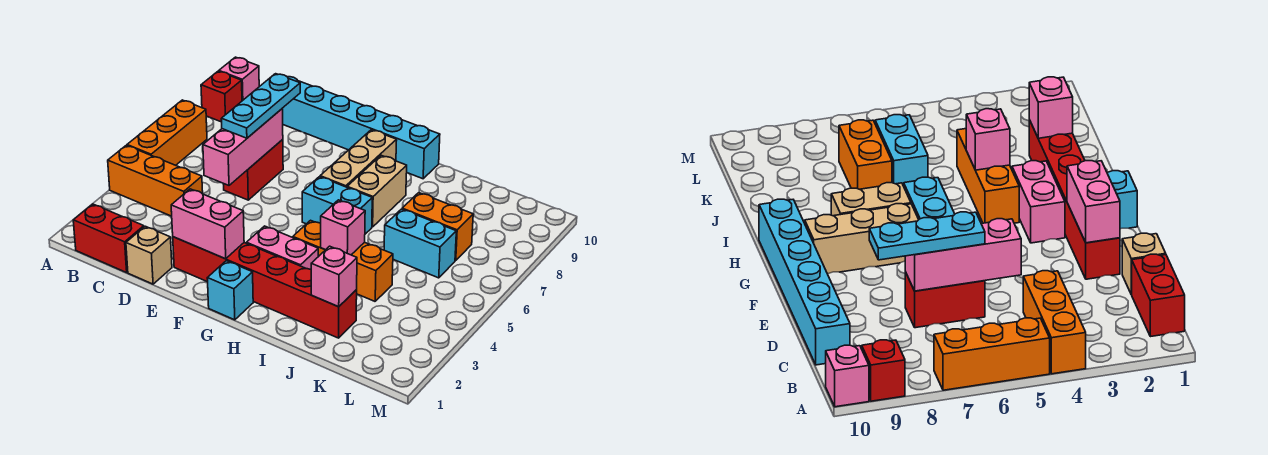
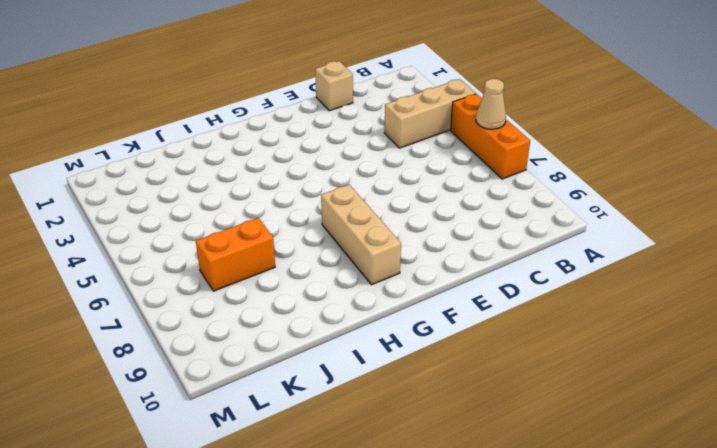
tan brick A4:C4 level 1 -> orange brick A4:C4 level 1
tan cone A6 level 2 -> none
none -> red brick A9 level 1
none -> pink brick A10 level 1
none -> red brick B1:C1 level 1

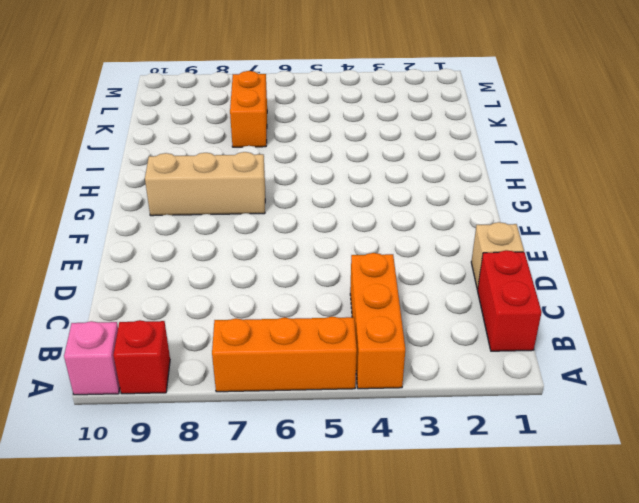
none -> cyan brick C10:H10 level 1
none -> red brick D6:D7 level 1
none -> red brick E2:J2 level 1

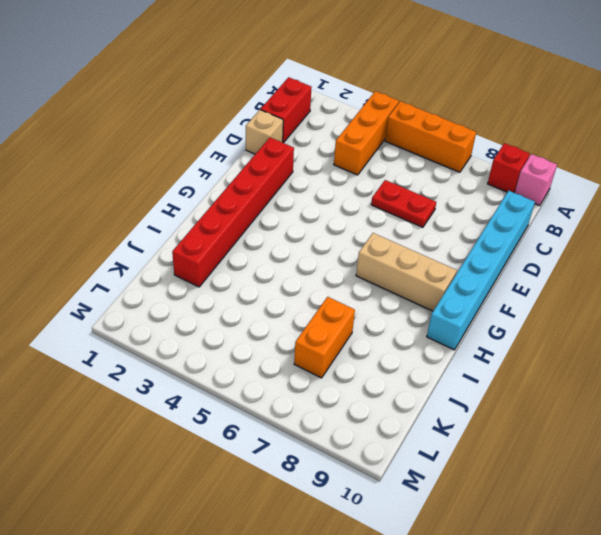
red plate D6:D7 level 1 -> red brick D6:D7 level 1
none -> cyan brick G1 level 1
none -> pink brick G3:H3 level 1
none -> cyan brick G6:H6 level 1

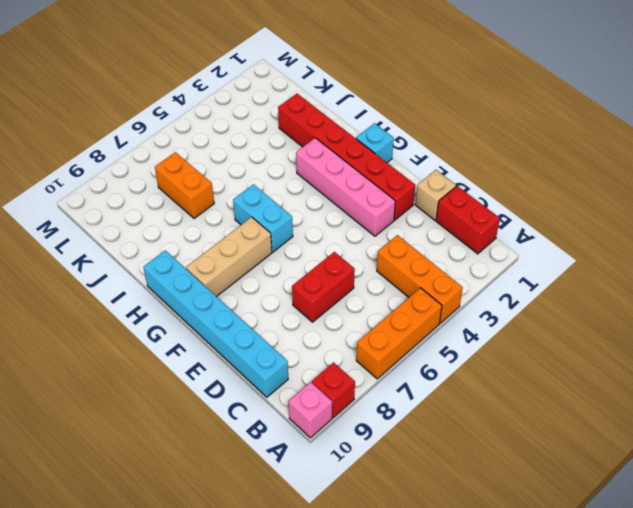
pink brick E3:H3 level 1 -> pink brick G3:H3 level 1
none -> orange brick H4:J4 level 1
none -> tan brick H7:H8 level 1
none -> cyan brick J6:K6 level 1

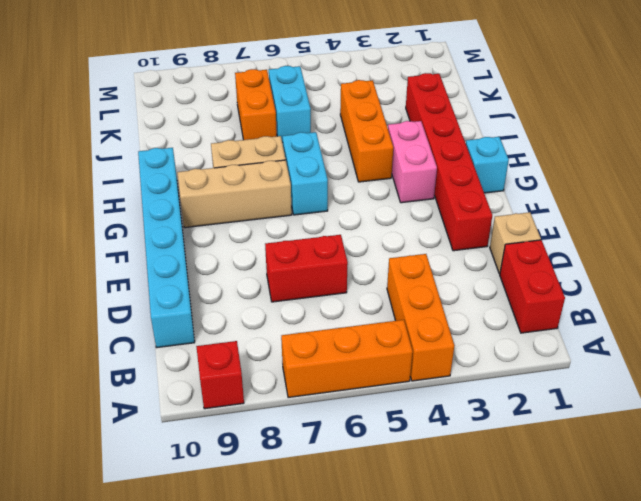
none -> pink brick A10 level 1
none -> pink brick D5:D7 level 2
none -> pink brick E2:F2 level 2

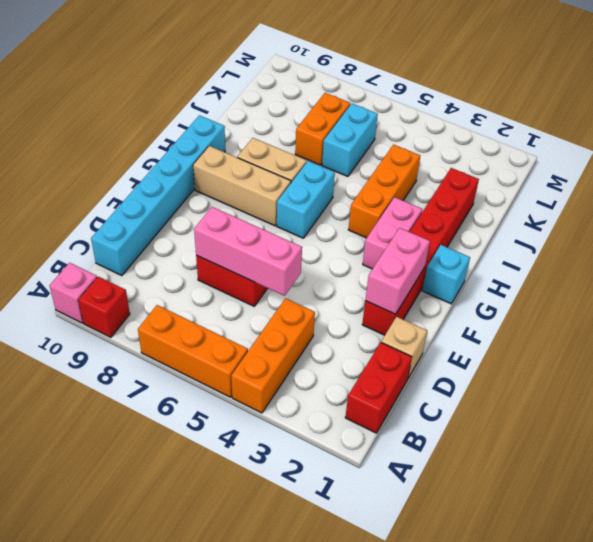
none -> pink brick I4 level 2
none -> pink brick J2 level 2
none -> cyan plate D6:D8 level 3

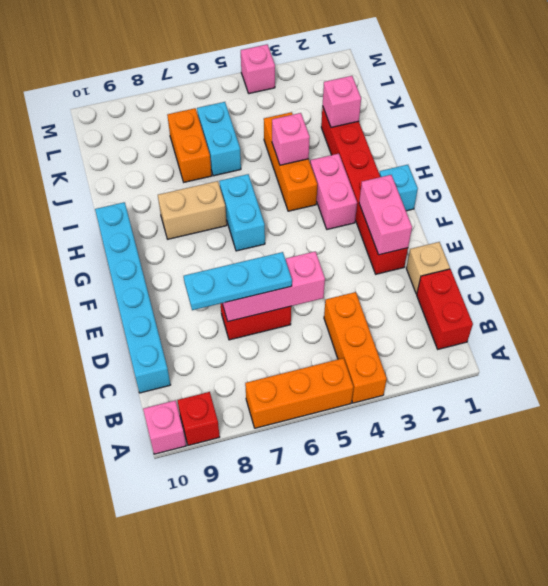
pink brick M4 level 1 -> none
none -> tan brick G7:G9 level 1

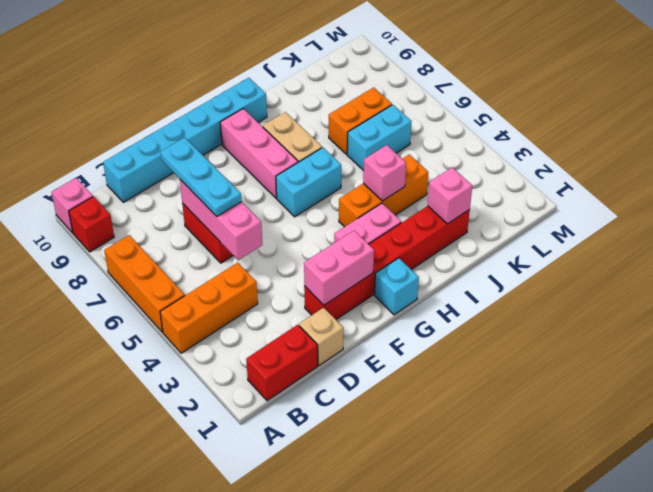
pink brick G7:G9 level 1 -> tan brick G7:G9 level 1

